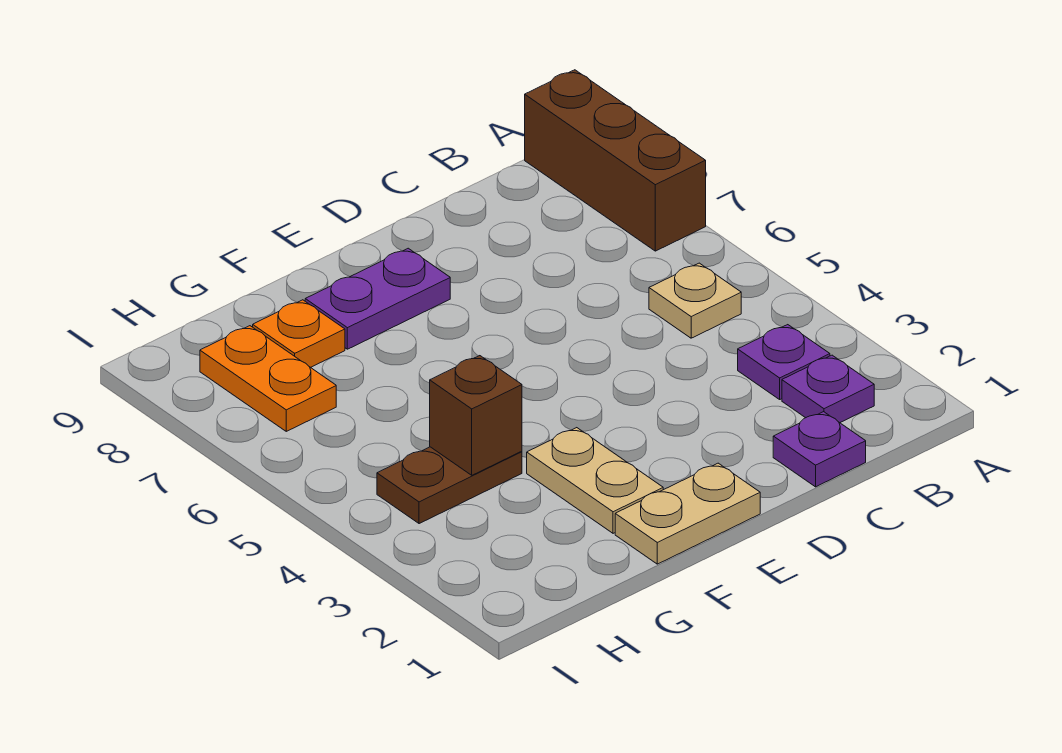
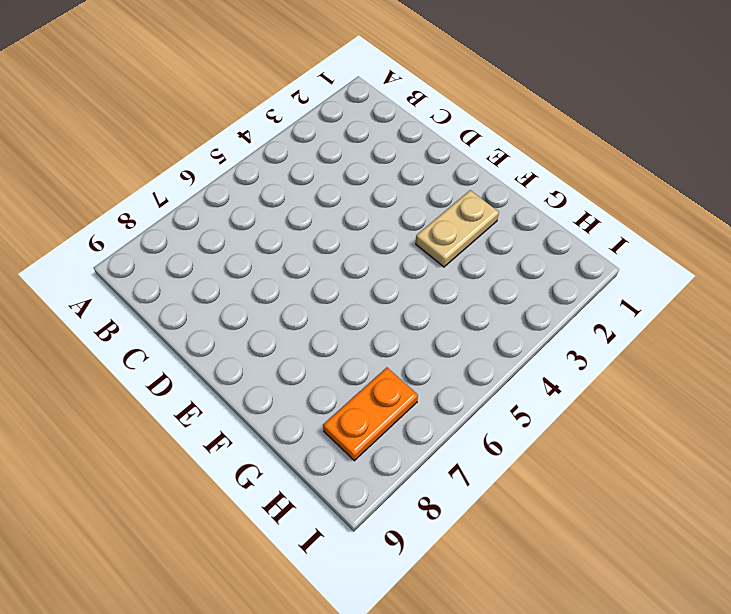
none -> brown brick A7:A9 level 1
none -> purple plate B2 level 1
none -> purple plate B3 level 1

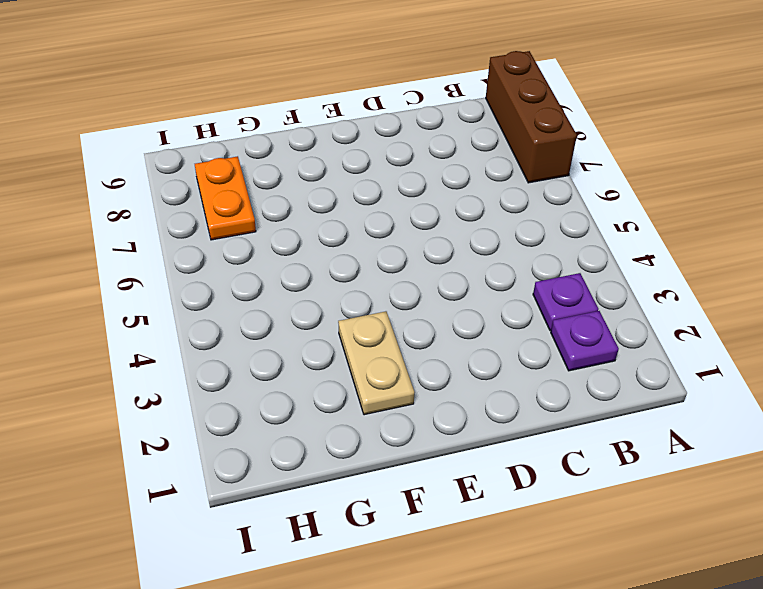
none -> tan plate B5 level 1
none -> purple plate C1 level 1
none -> tan plate E1:F1 level 1

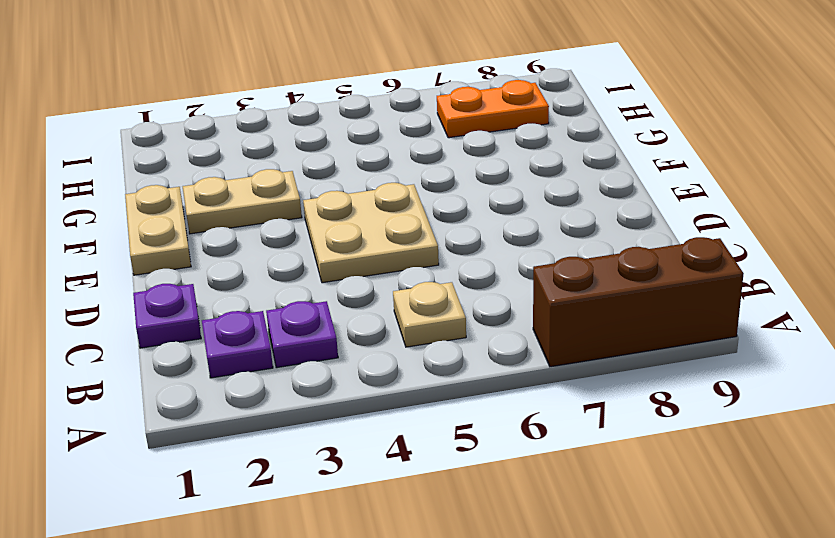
tan plate D4:E5 level 1 -> none
none -> purple plate E8:F8 level 1
none -> brown plate G4:H4 level 1
none -> orange plate G8 level 1

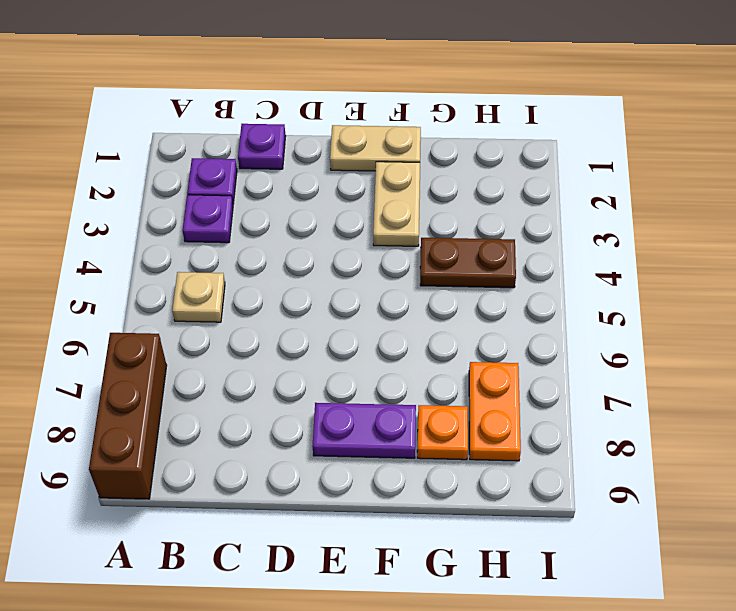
none -> brown brick G4 level 2

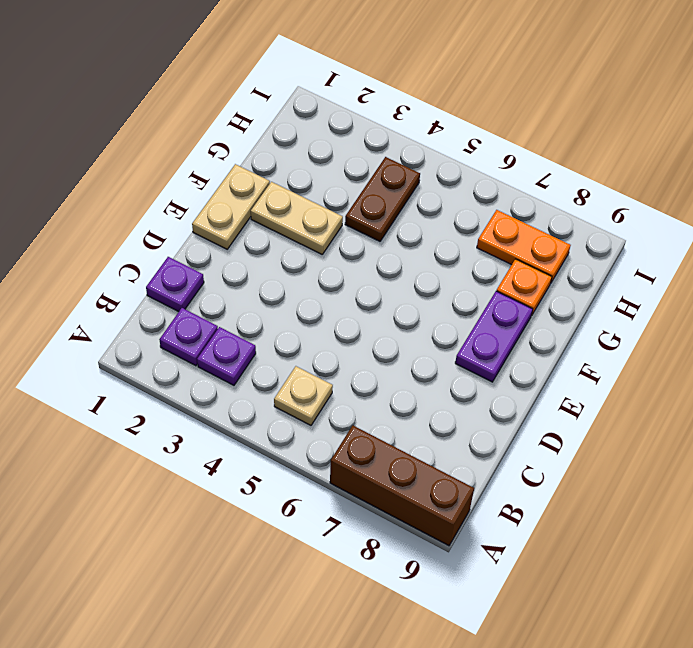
none -> brown brick G4 level 2

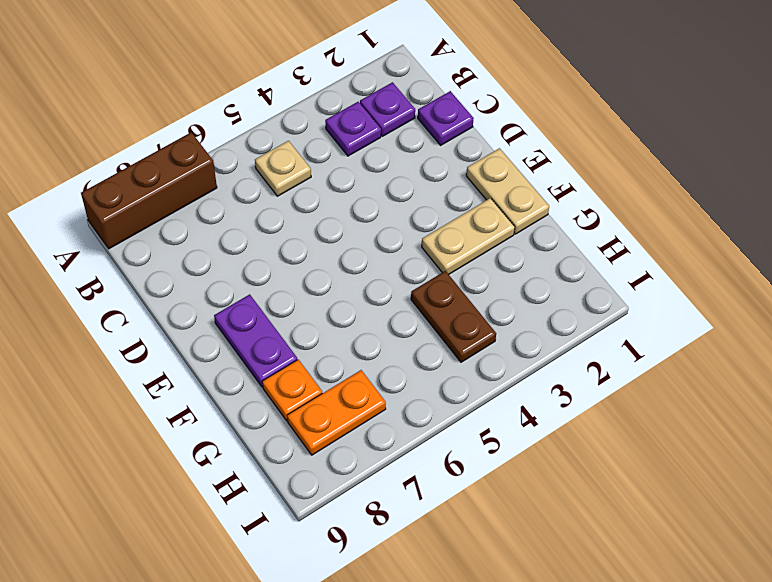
none -> brown brick G4 level 2

